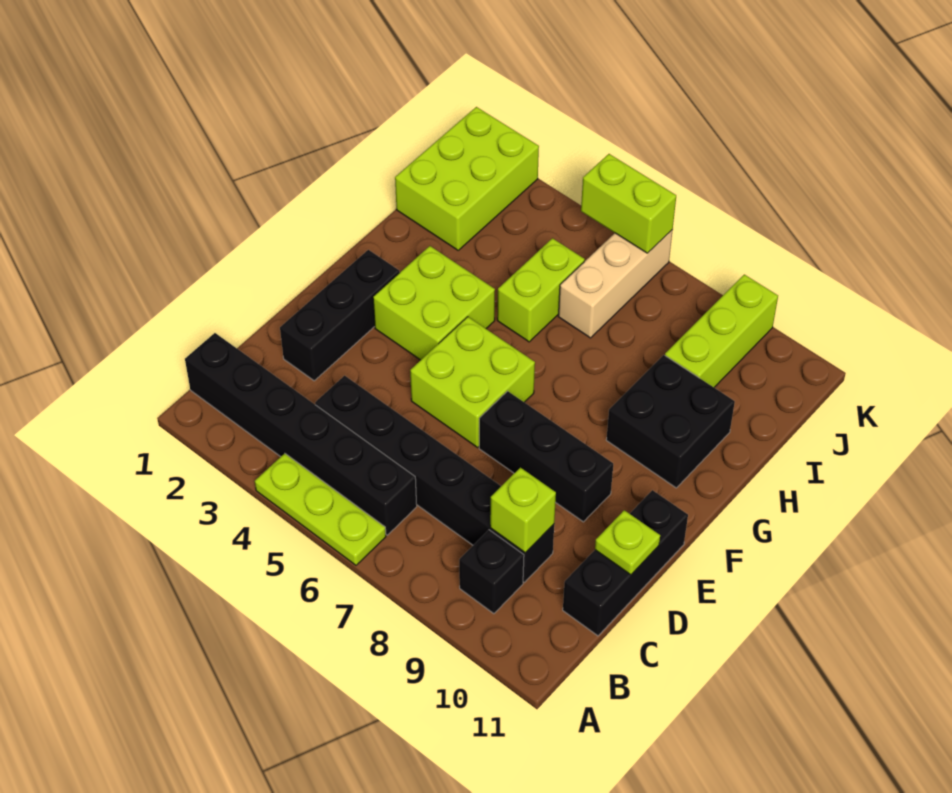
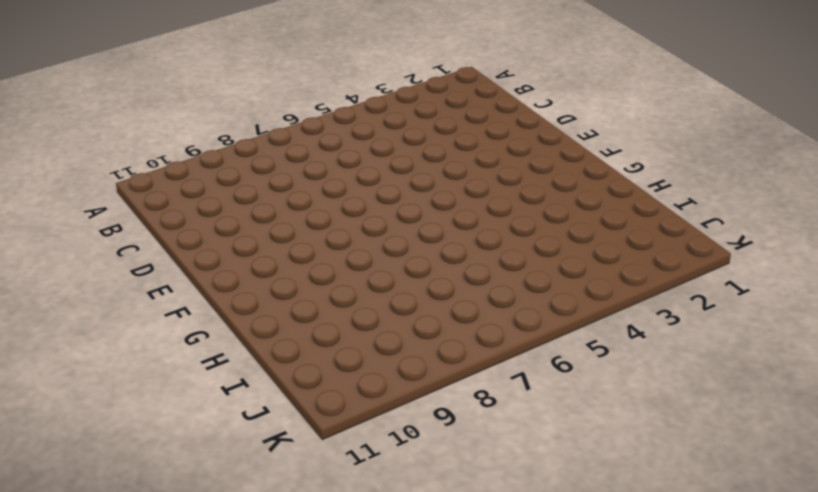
none -> lime plate A4:A6 level 1
none -> black brick B1:B6 level 1
none -> black brick B9 level 1

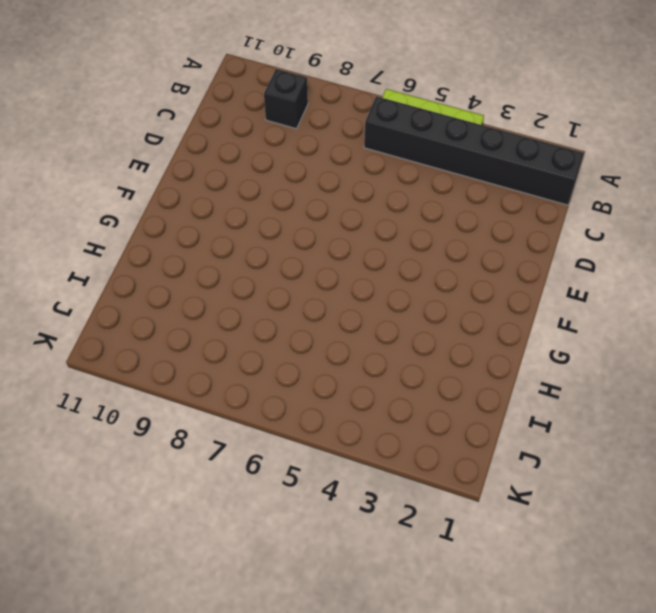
none -> black brick C4:C9 level 1
none -> black brick C11:E11 level 1
none -> black brick D2:F2 level 1

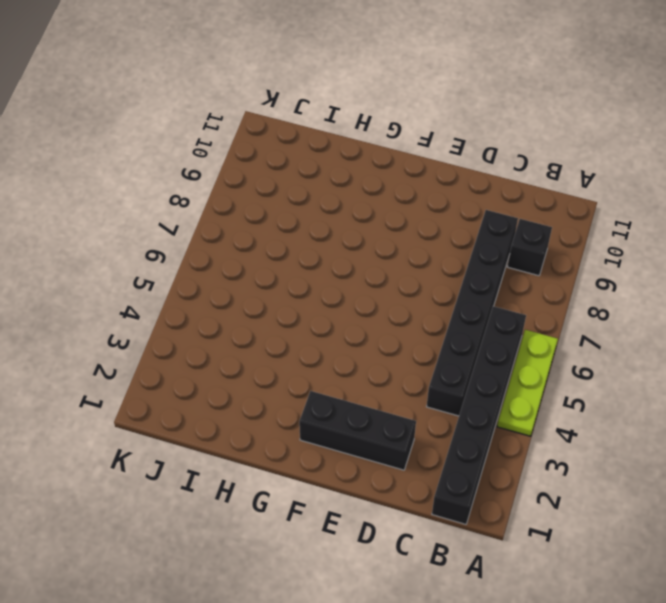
none -> black brick C11:E11 level 1
none -> lime brick E5:F6 level 1
none -> black brick E7:E9 level 1

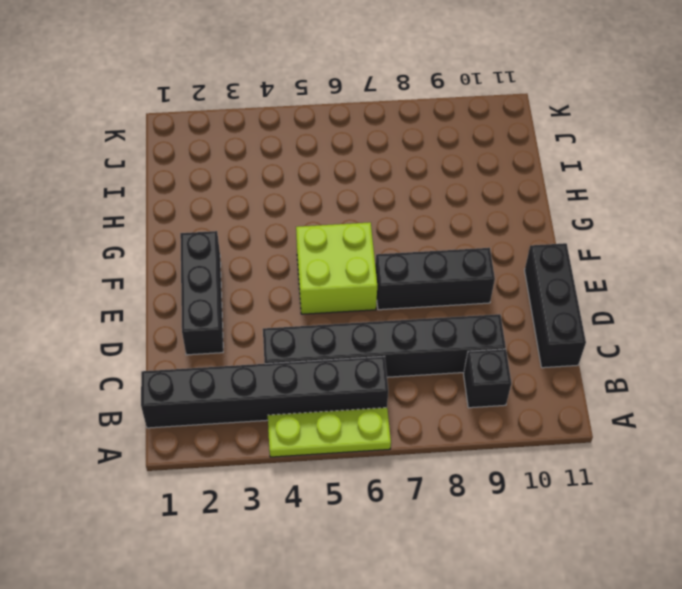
none -> lime brick F3:G4 level 1
none -> black brick G9:H10 level 1
none -> lime brick H5:I5 level 1

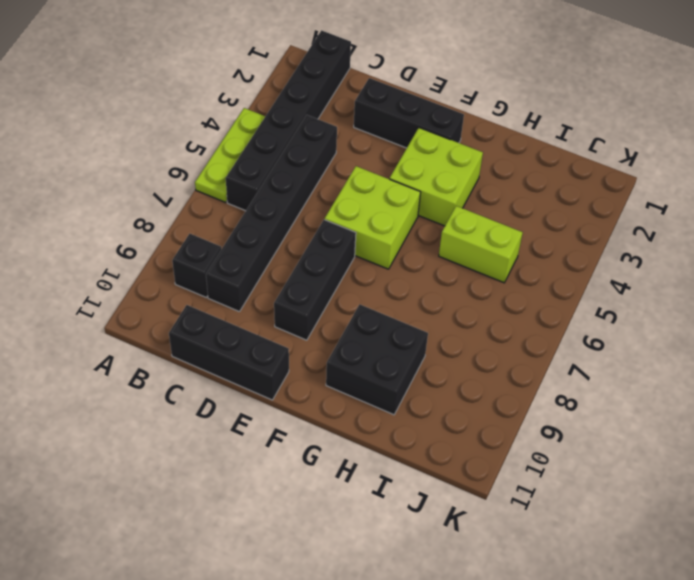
none -> lime brick I1:K2 level 1
none -> tan brick I6:K6 level 1
none -> lime brick I9:K9 level 1

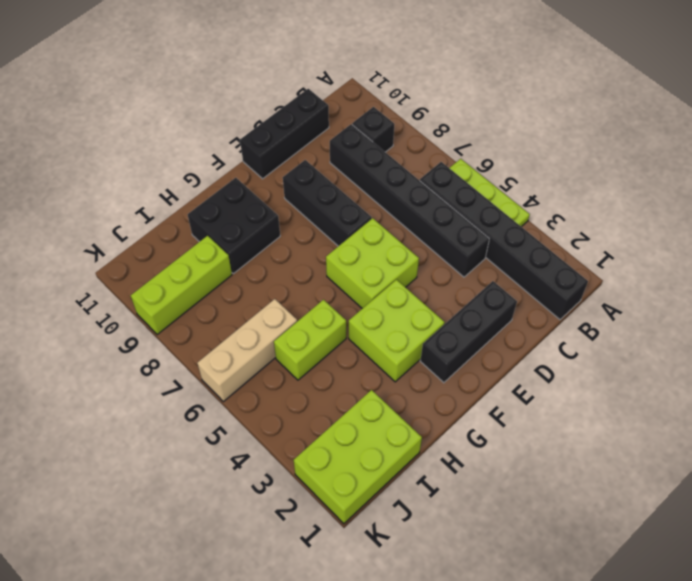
none -> lime brick C9 level 2
none -> lime plate D11 level 2
none -> lime brick K5:K6 level 2

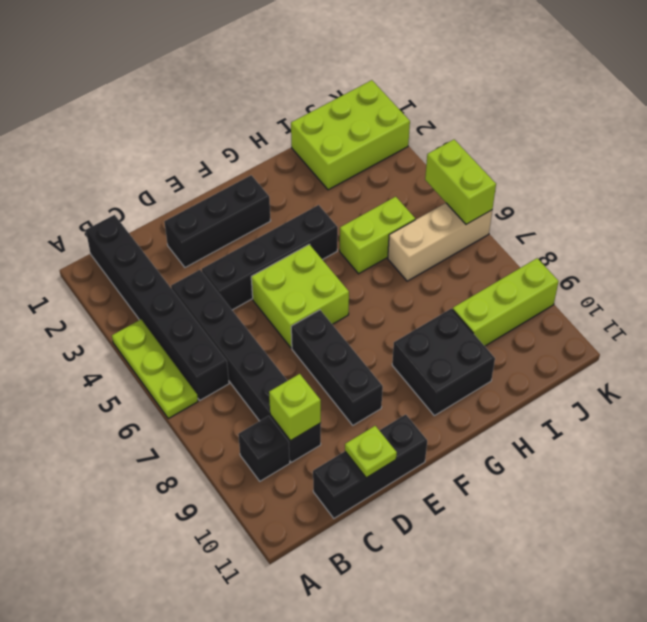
black brick D4:G4 level 1 -> lime brick F3:G4 level 1

